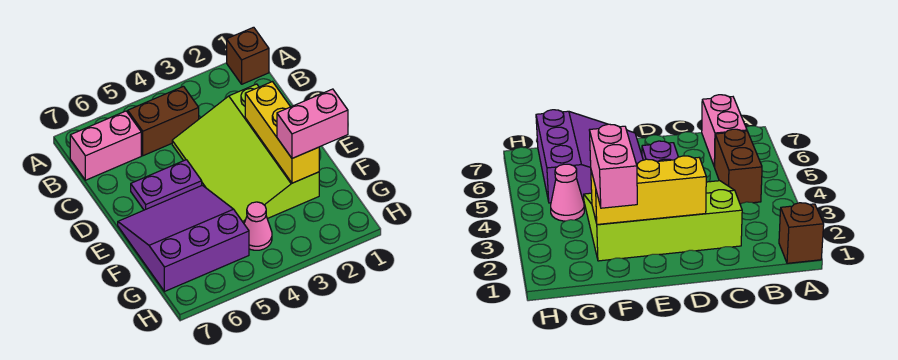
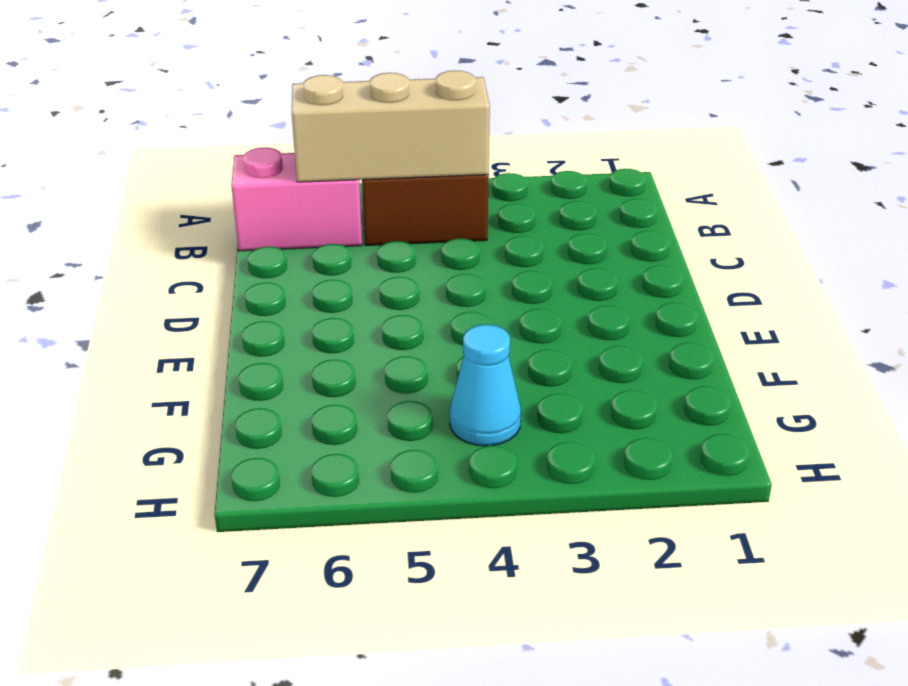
tan brick B4:B6 level 2 -> none
cyan cone G4 level 1 -> pink cone G4 level 1
none -> brown brick A1 level 1
none -> lime slope C2:F4 level 1 top 2

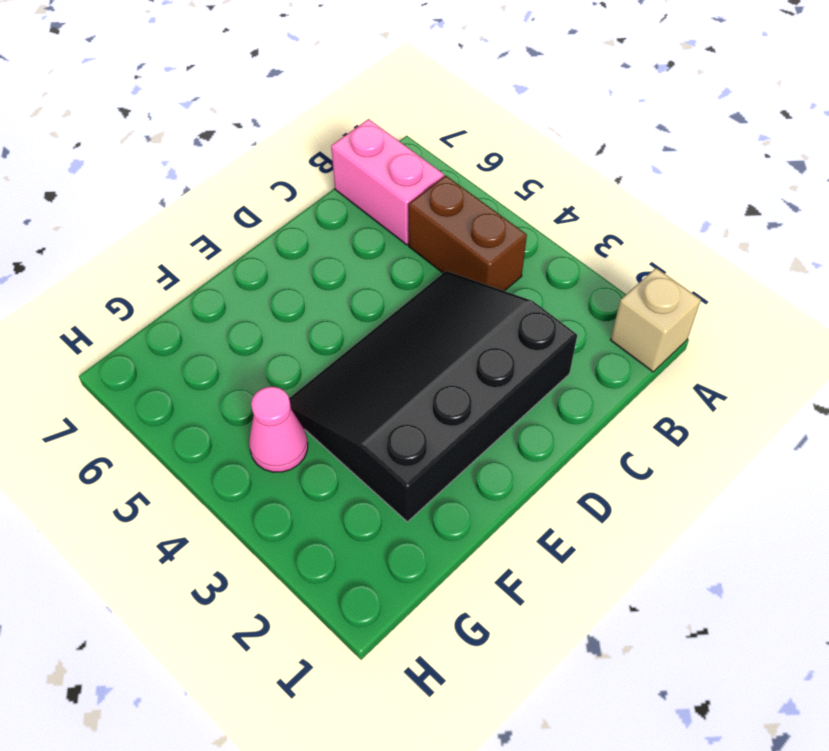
tan brick A1 level 1 -> brown brick A1 level 1
black slope C2:F4 level 1 top 2 -> lime slope C2:F4 level 1 top 2
none -> purple plate D5:D6 level 1
none -> purple slope E5:G7 level 1 top G

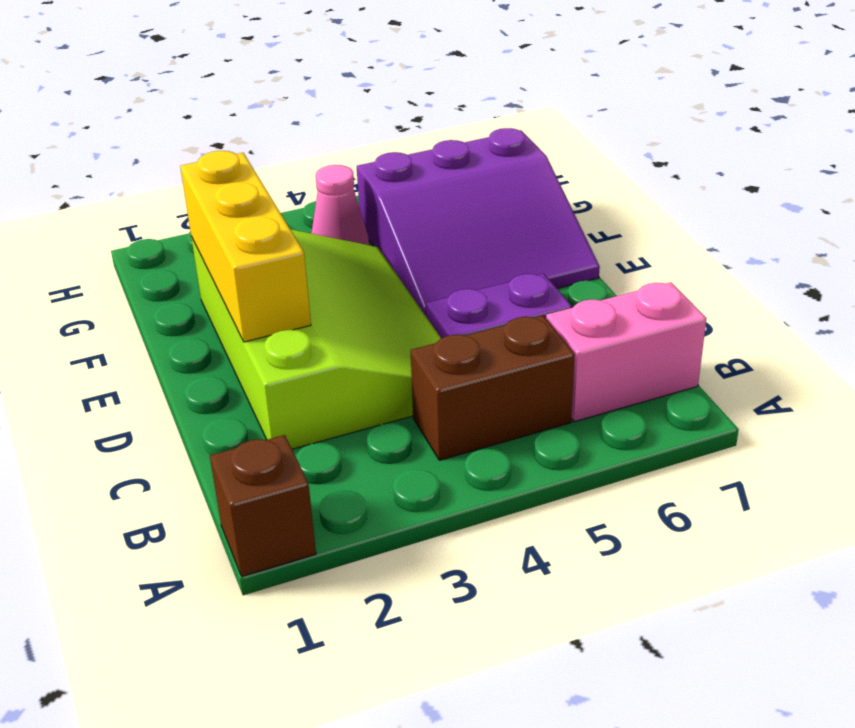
none -> pink brick F1:F2 level 3

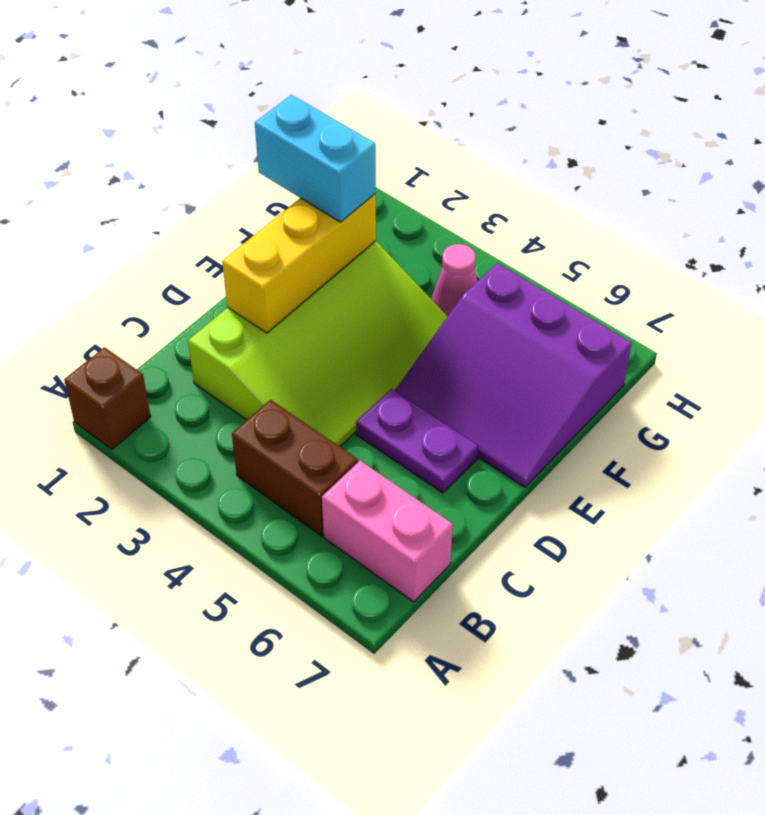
cyan brick F1:F2 level 3 -> pink brick F1:F2 level 3

